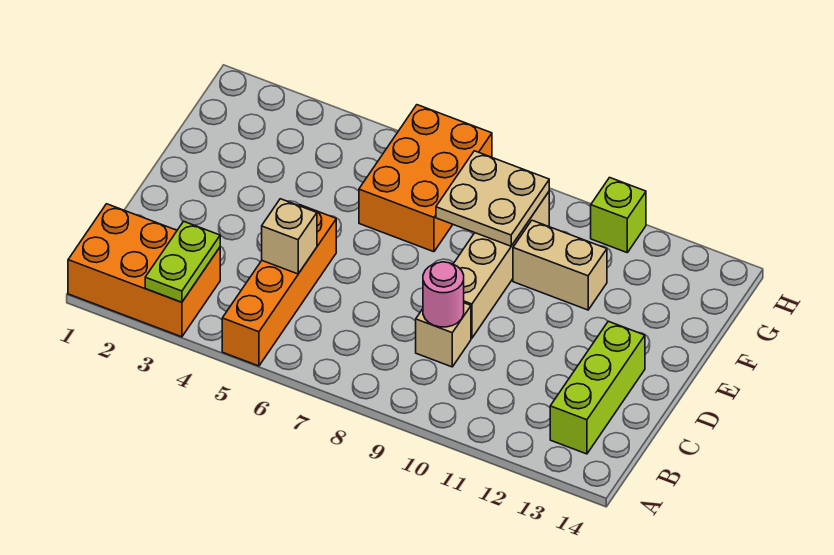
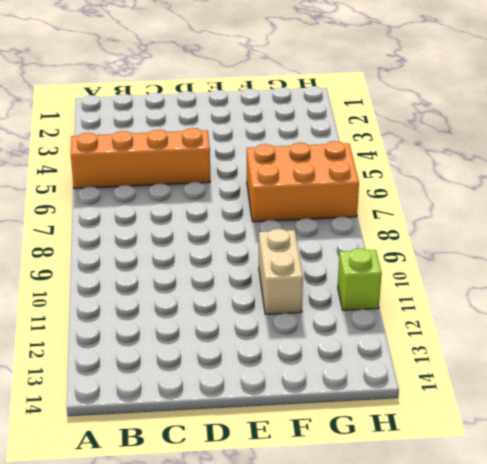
none -> orange brick A1:B3 level 1
none -> lime brick B13:D13 level 1
none -> tan brick C9 level 1

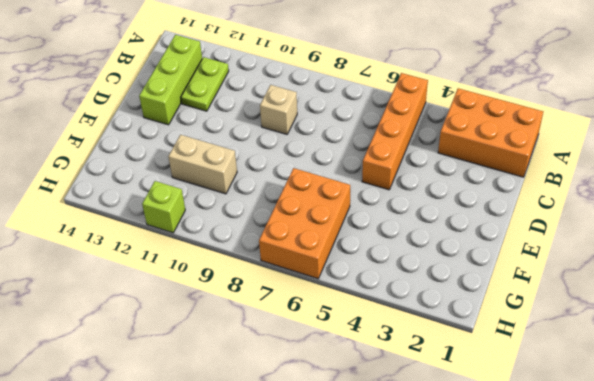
lime plate B12:C12 level 1 -> lime plate A3:B3 level 2
none -> tan brick D9:G9 level 1
none -> tan brick C5 level 2
none -> pink round brick C9 level 2

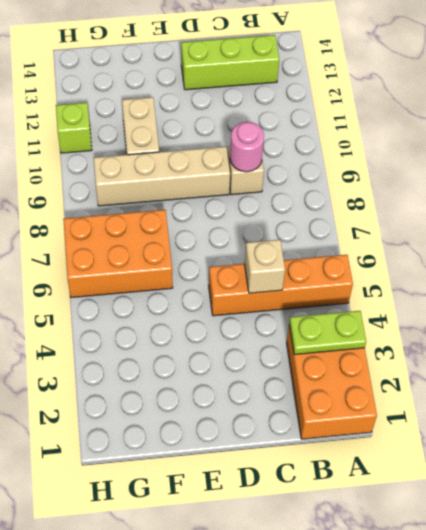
none -> tan plate F8:G9 level 2

